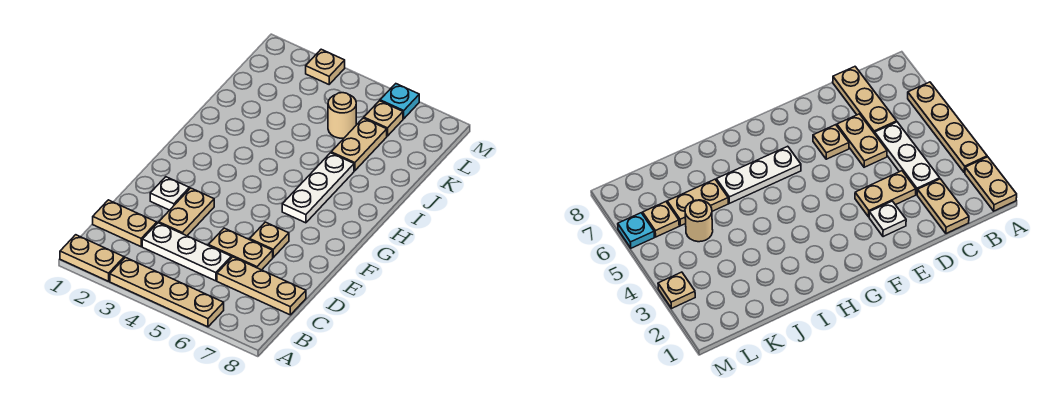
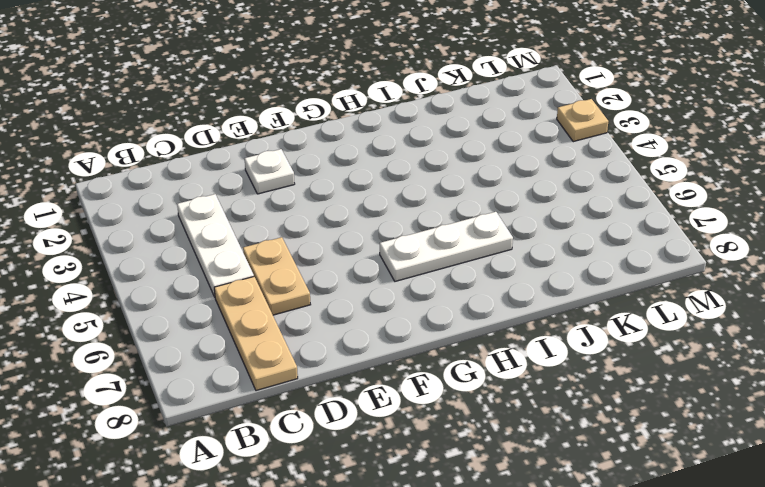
none -> tan plate A1:A2 level 1
none -> tan plate A3:A6 level 1
none -> tan plate C1:C2 level 1

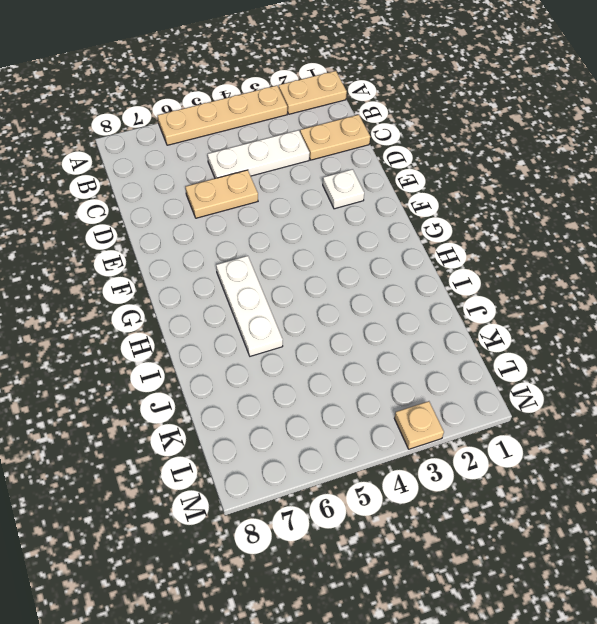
none -> tan plate C6:C8 level 1
none -> tan plate D3:E3 level 1
none -> tan plate E6 level 1

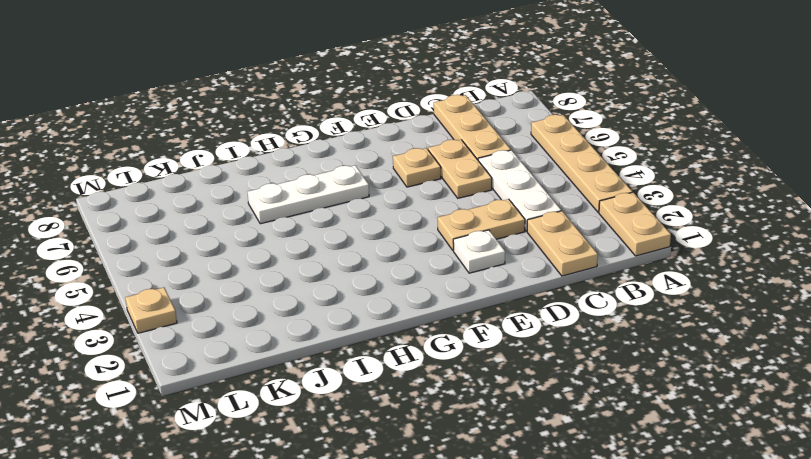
none -> tan plate J6:K6 level 1
none -> tan round brick K5 level 1
none -> tan plate L6 level 1

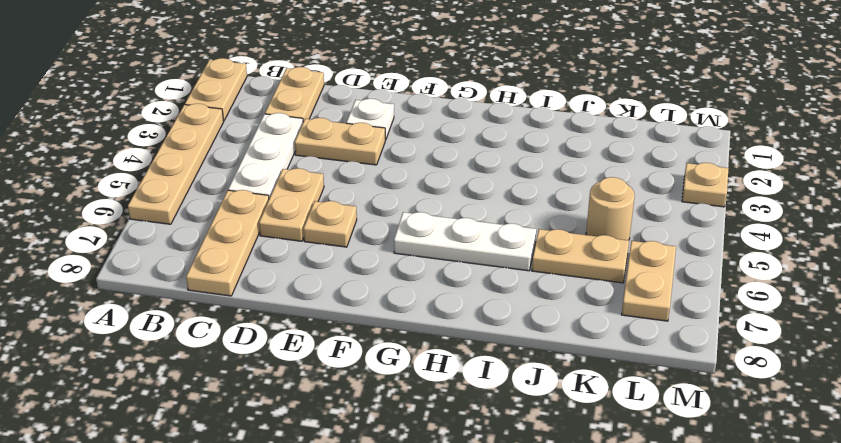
tan plate L6:L7 level 1 -> tan plate L6 level 1
none -> cyan plate M6 level 1

